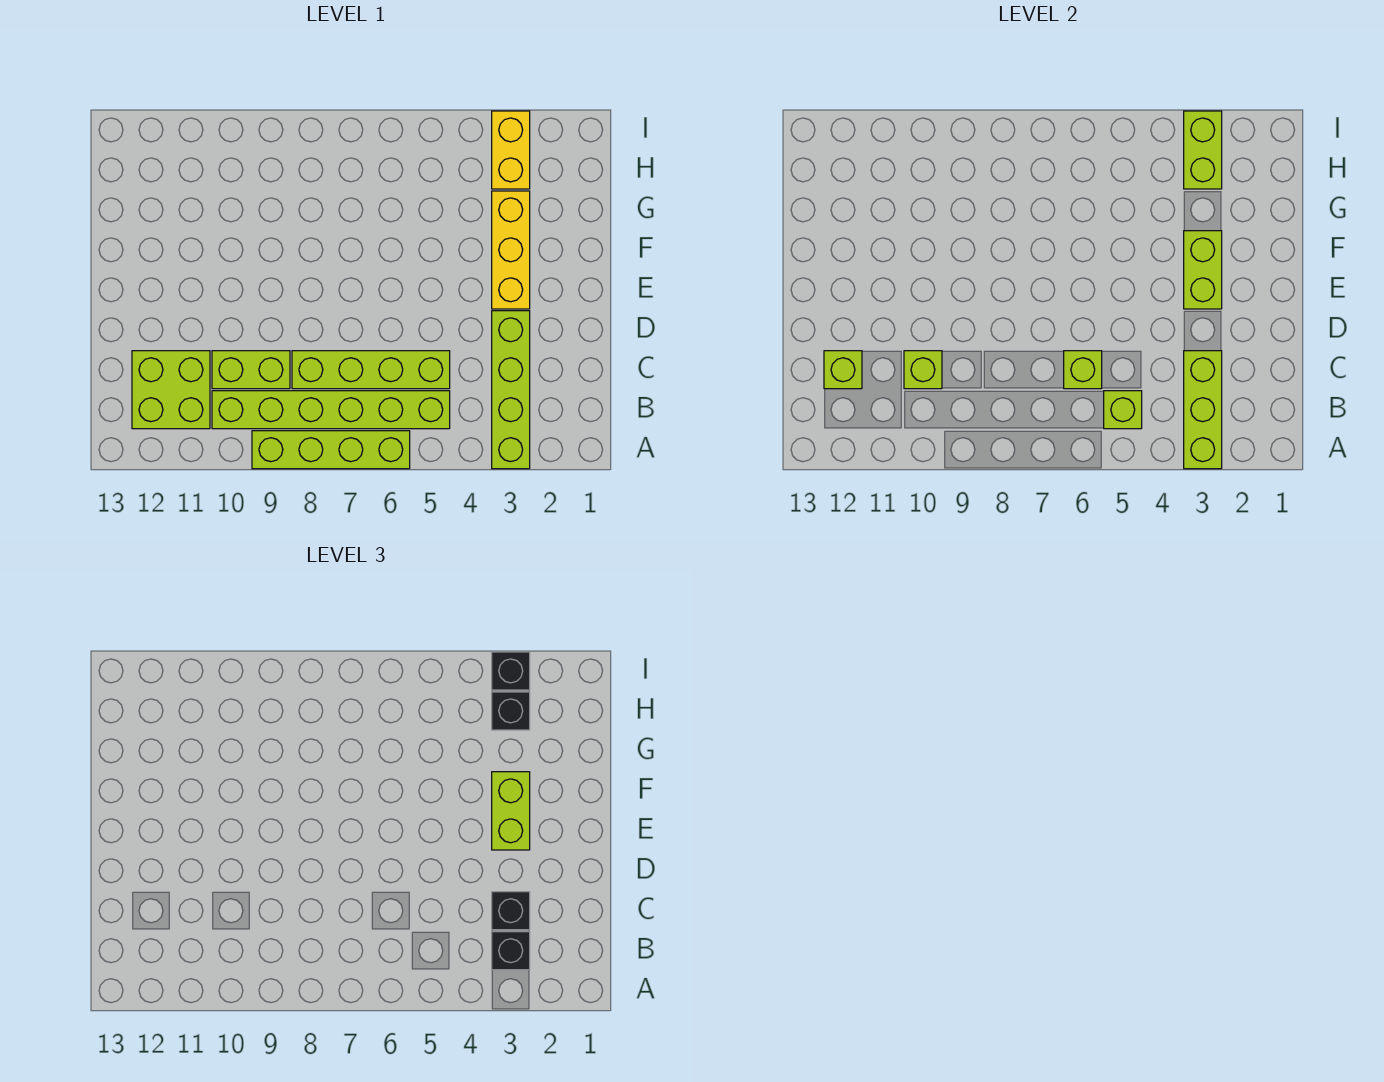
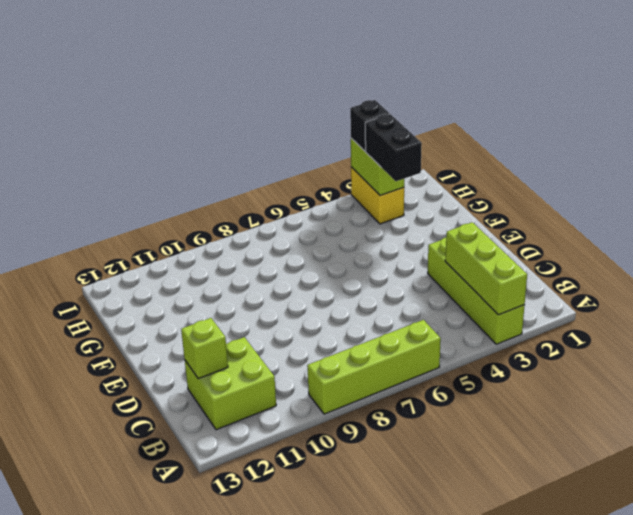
black brick G3:H3 level 3 -> black brick H3 level 3
none -> lime brick B5:B10 level 1
none -> lime brick C5:C8 level 1
none -> lime brick C9:C10 level 1

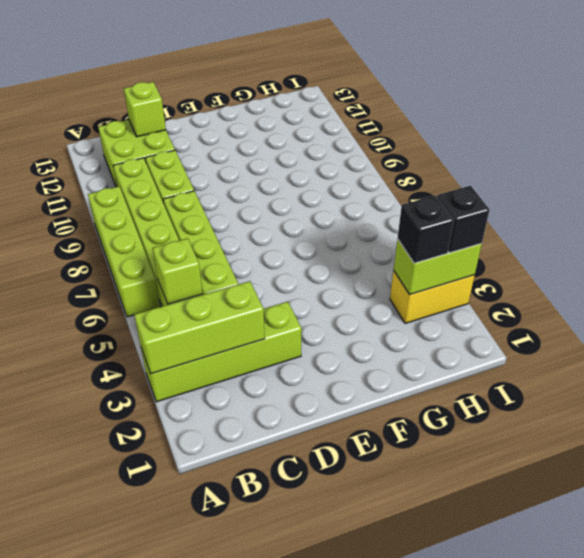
none -> yellow brick E3:G3 level 1
none -> lime brick C6 level 2
none -> lime brick C10 level 2

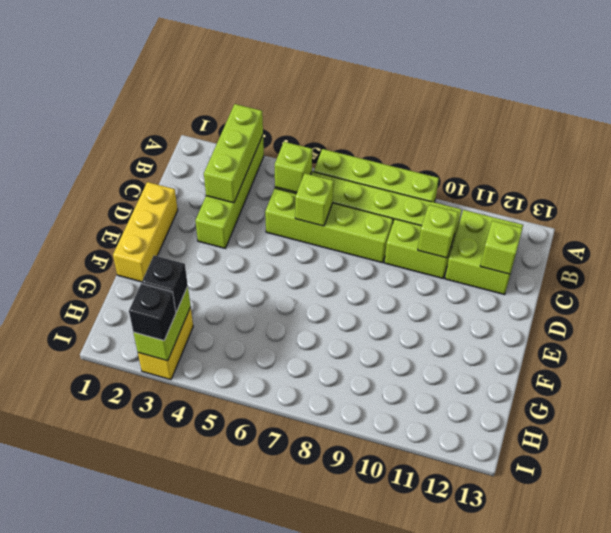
yellow brick D1:F1 level 1 -> yellow brick E3:G3 level 1
none -> lime brick E3:F3 level 2
none -> black brick B3 level 3
none -> black brick C3 level 3

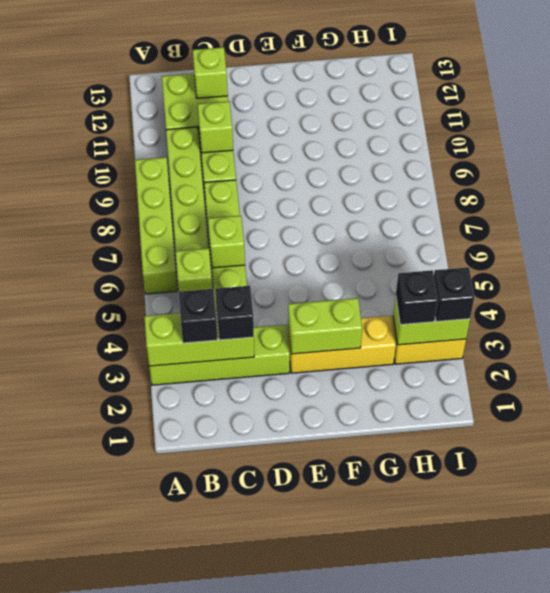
none -> lime brick E3:F3 level 3

